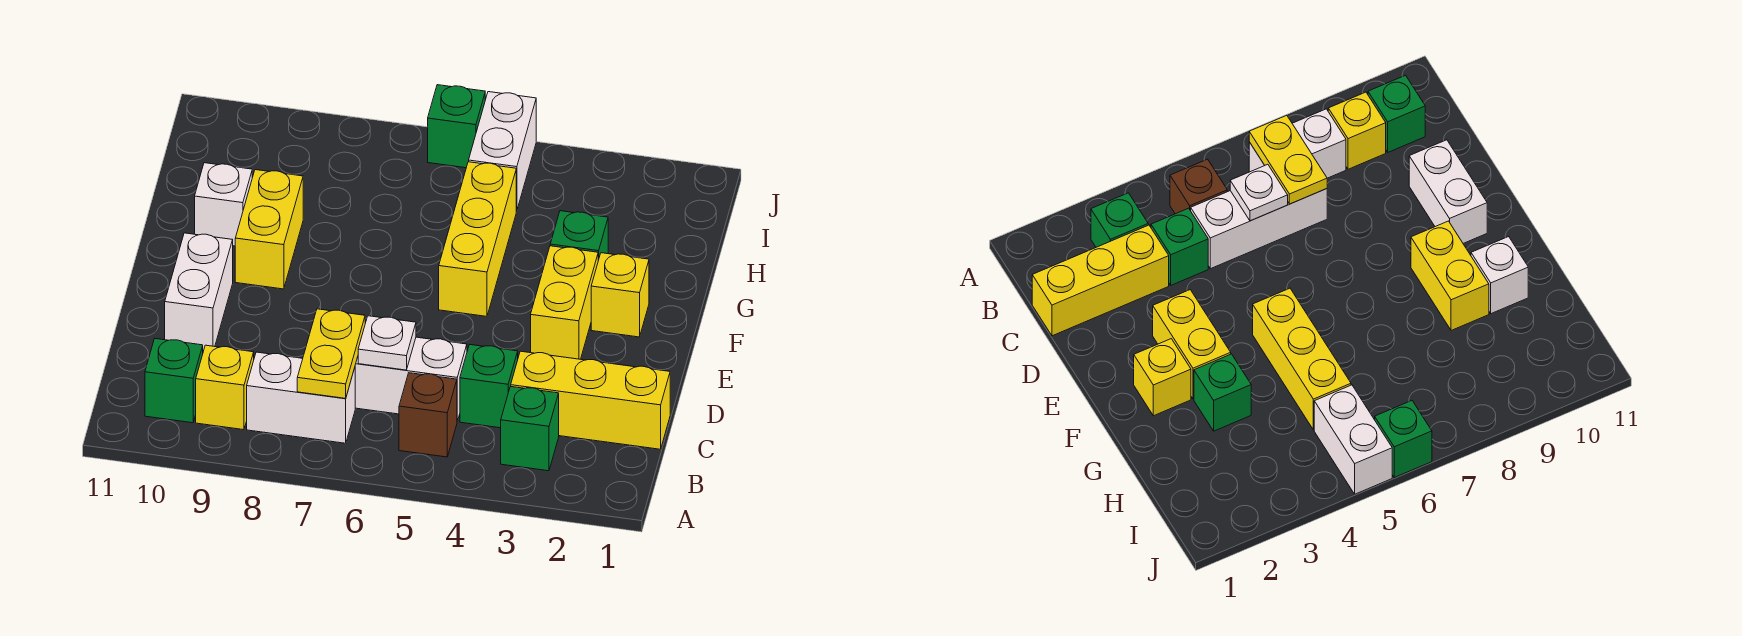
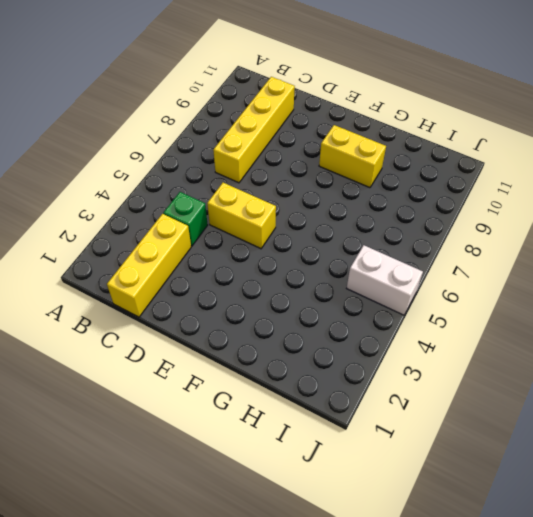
yellow brick C7:C10 level 1 -> white brick C5:C7 level 1
yellow brick D5:E5 level 1 -> yellow brick E3:F3 level 1
none -> green brick B3 level 1
none -> brown brick B5 level 1
none -> white brick B7:B8 level 1

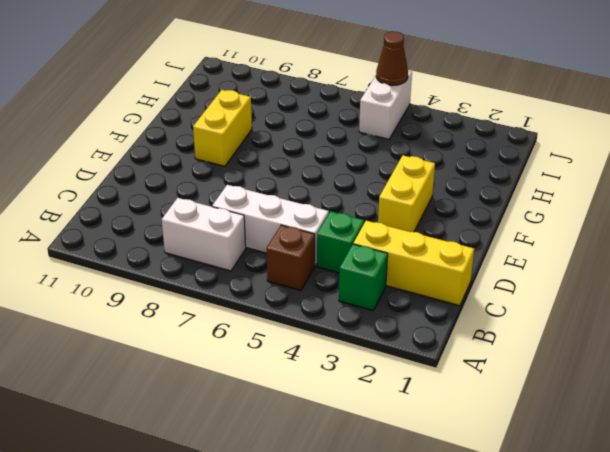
brown cone J5 level 2 -> none
none -> yellow brick B9 level 1
none -> green brick B10 level 1
none -> white brick D10:E10 level 1

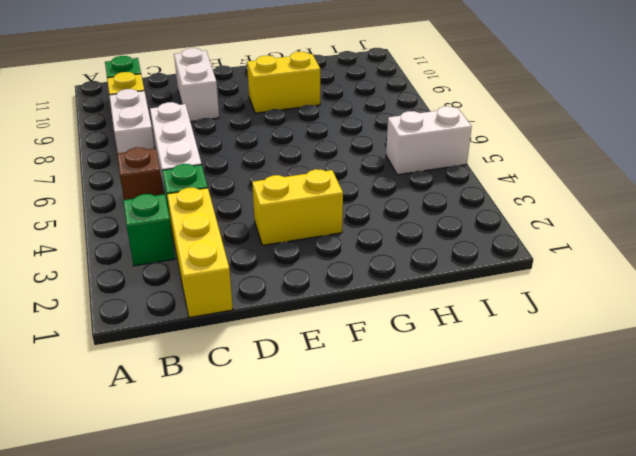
white brick D9:D10 level 1 -> white brick D10:E10 level 1
none -> yellow brick F2 level 1
none -> yellow brick F5:H5 level 1
none -> green brick G3 level 1

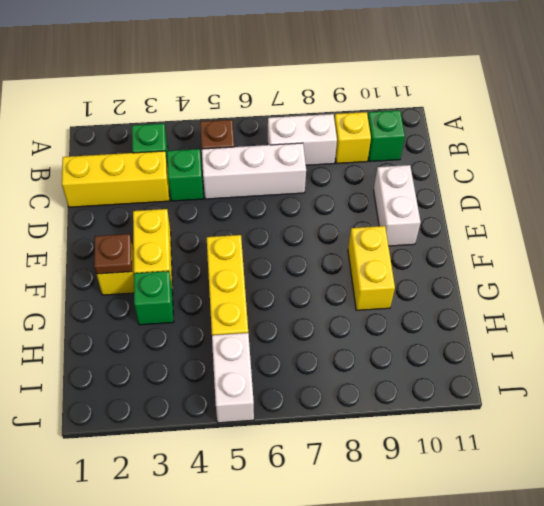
brown plate F2 level 2 -> none
none -> white brick G10 level 1
none -> green brick J6 level 1
none -> yellow plate B7:C7 level 2

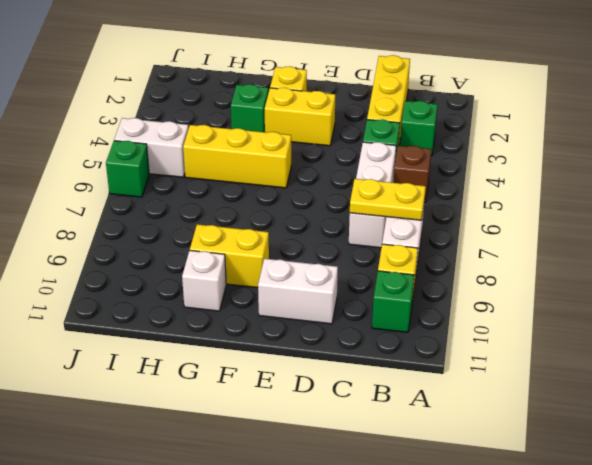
none -> white plate C6 level 2

